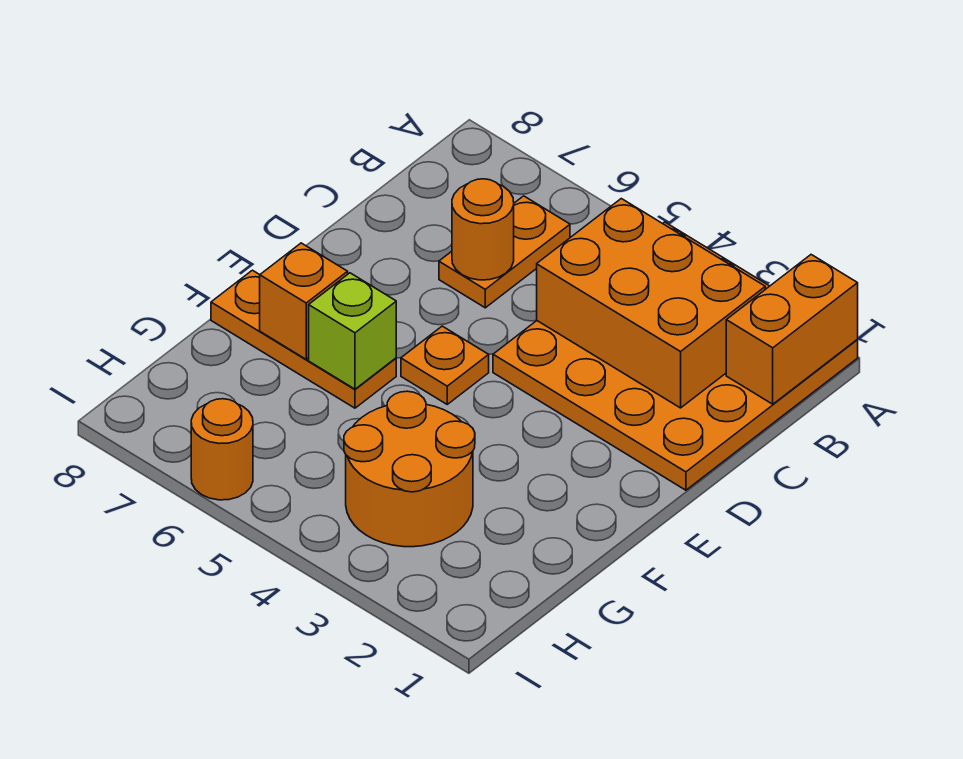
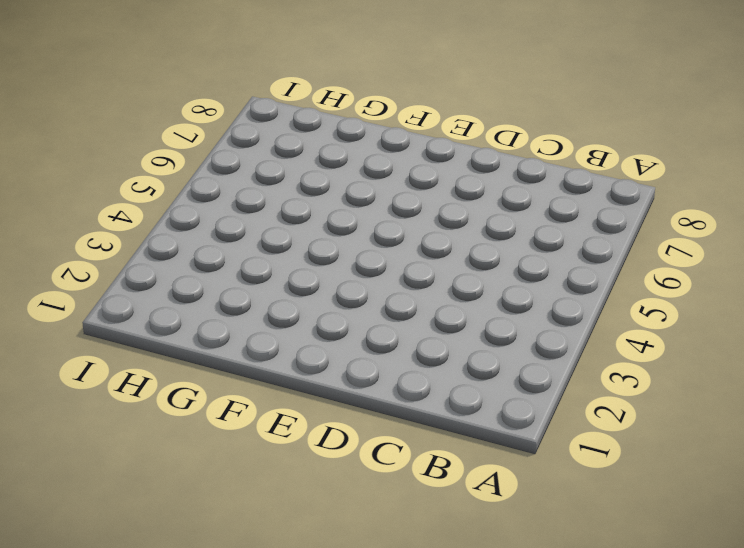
none -> orange plate A1:D4 level 1
none -> orange plate B6:C6 level 1

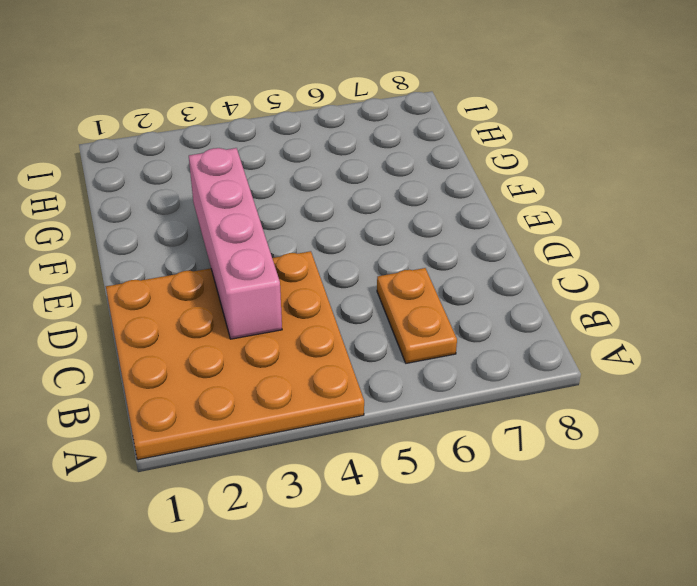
pink brick C3:F3 level 2 -> orange brick B2:C4 level 2
none -> orange plate E5 level 1
none -> orange plate F6:F8 level 1

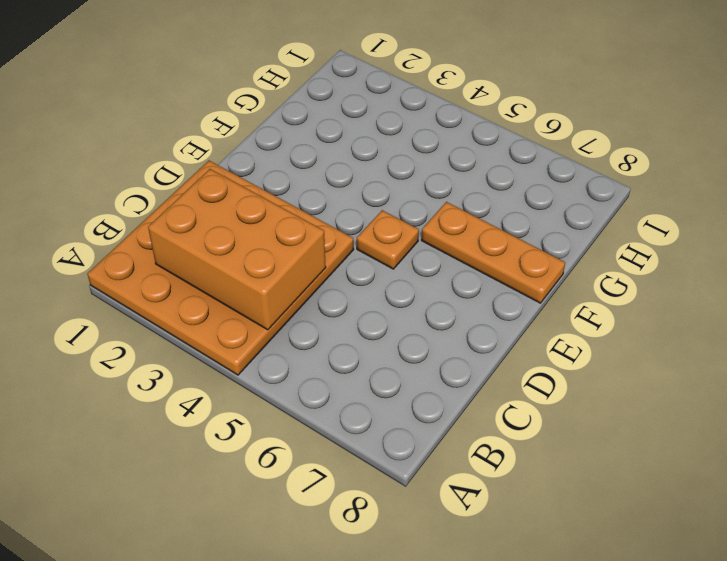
none -> orange plate B6:C6 level 1
none -> orange round brick G3:H4 level 1

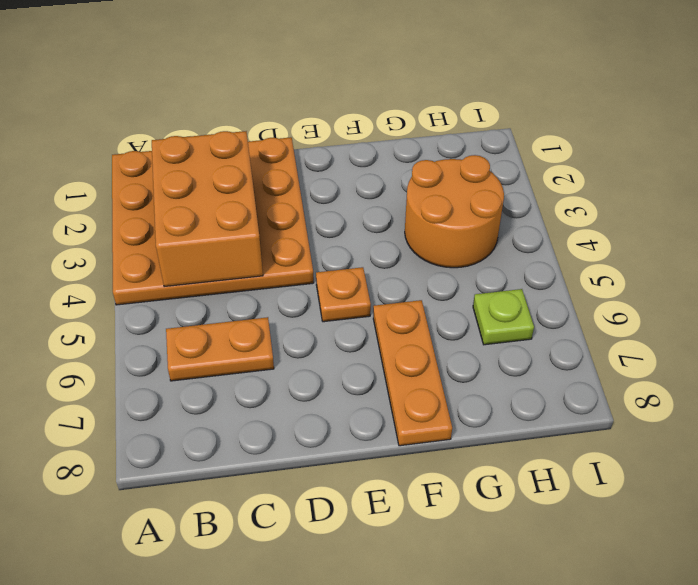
lime plate H6 level 1 -> none
none -> orange round brick I6 level 1
none -> orange brick A1:B1 level 2

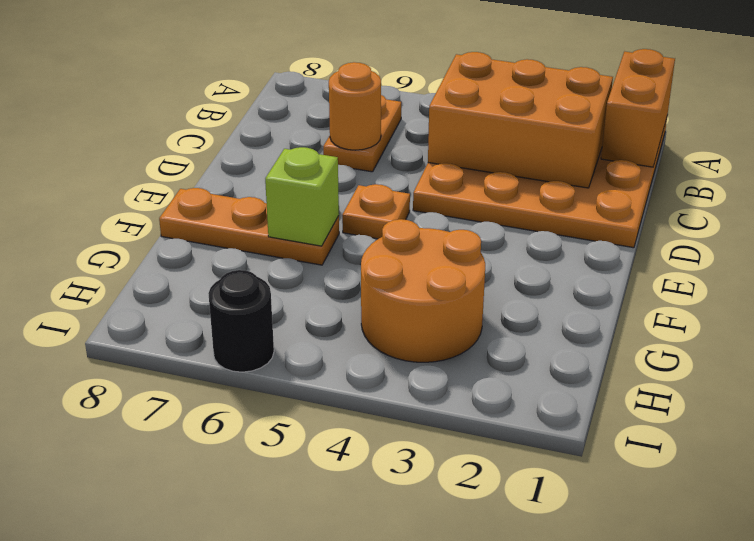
black round brick I6 level 1 -> orange round brick I6 level 1
none -> orange brick F7 level 2

